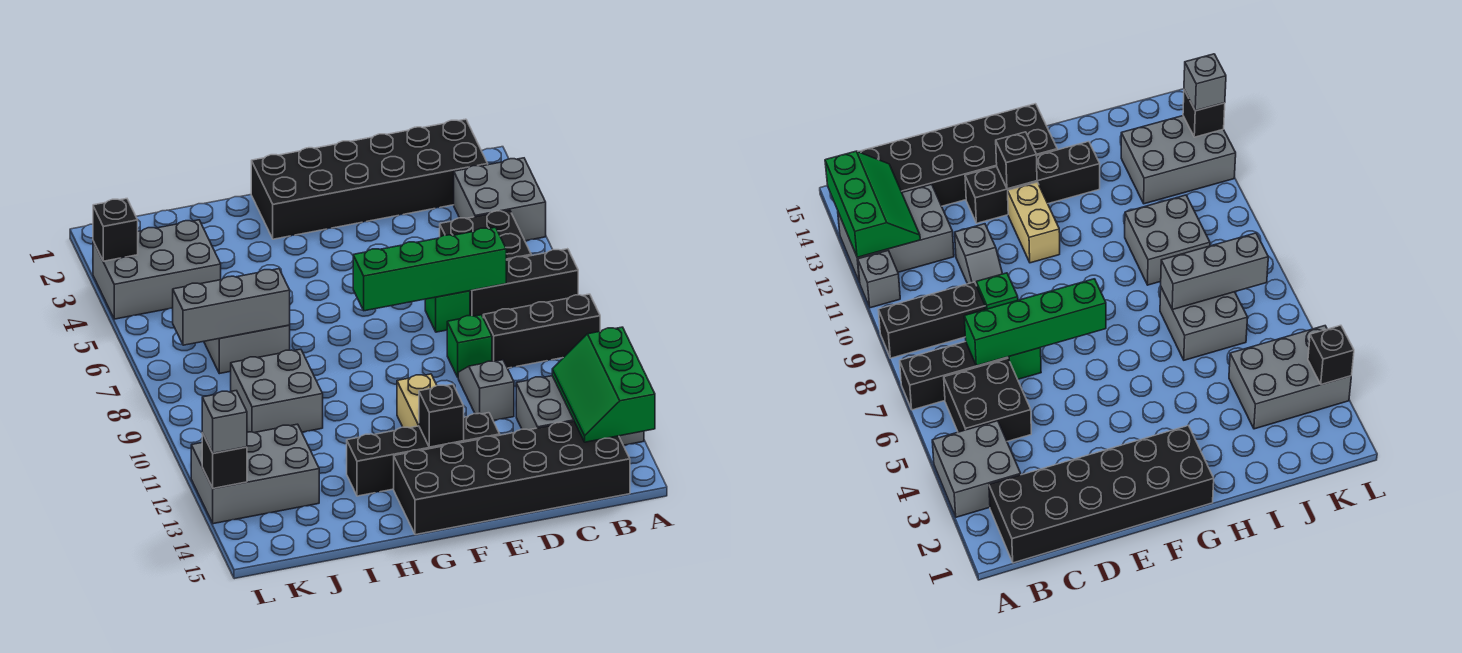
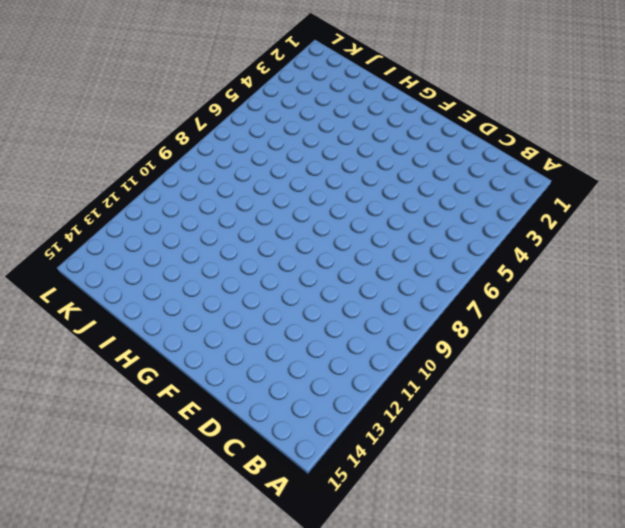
none -> grey brick A3:B4 level 1
none -> black brick A7:C7 level 1
none -> black brick A9:C9 level 1

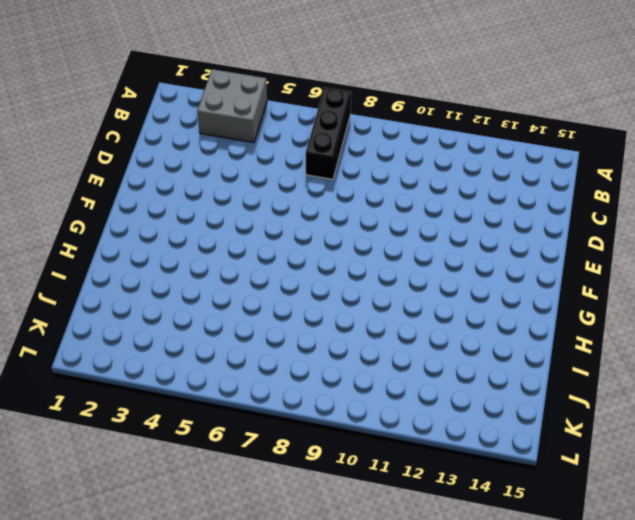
none -> black brick A9:C9 level 1
none -> grey brick A11 level 1
none -> grey brick A12:C13 level 1

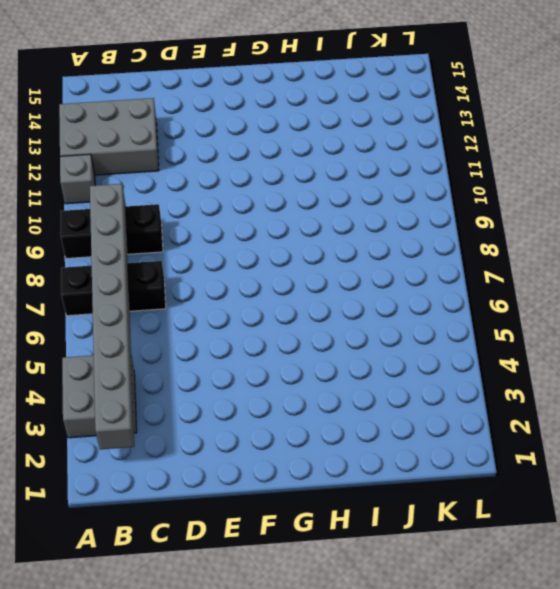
grey brick B2:B9 level 2 -> none
none -> black brick B1:G2 level 1
none -> black brick B5:C6 level 1
none -> black brick B14:G15 level 1

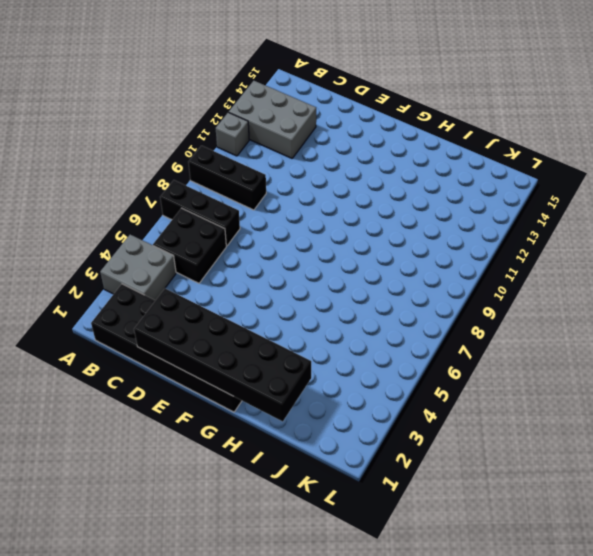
black brick D1:I2 level 2 -> black brick B14:G15 level 1
none -> green brick D7 level 1
none -> green brick D9 level 1
none -> grey slope D10:D11 level 1 top 11

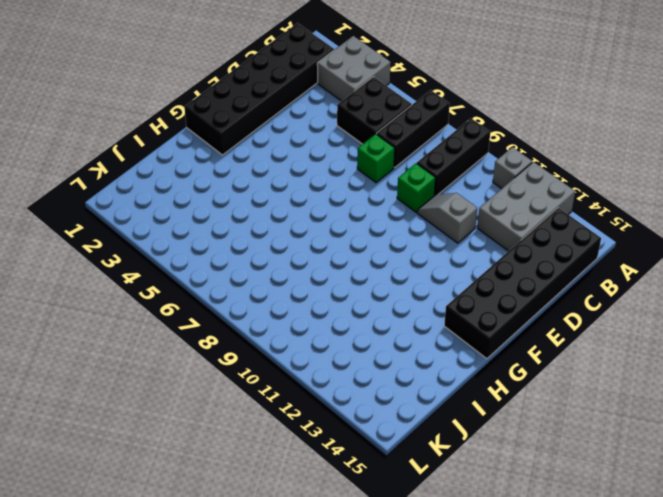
none -> black brick E13:H13 level 1
none -> tan brick F11:F12 level 1
none -> grey brick I6:J7 level 1

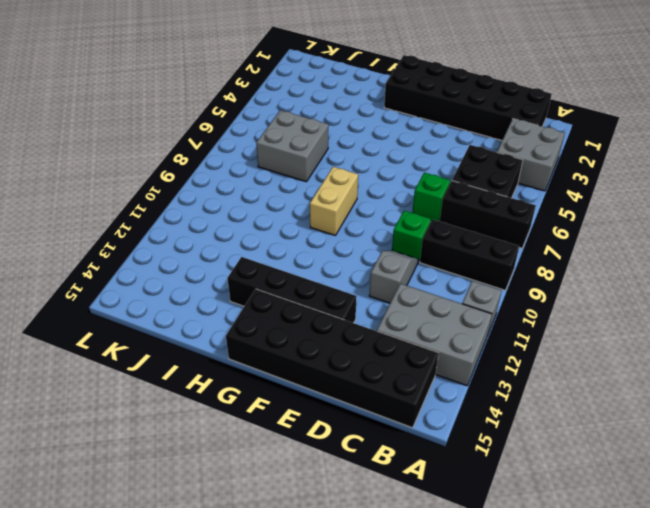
tan brick G8:G9 level 1 -> tan brick F11:F12 level 1
none -> grey brick I9:J10 level 1
none -> grey brick J3:L4 level 1
none -> grey brick J12:L13 level 1

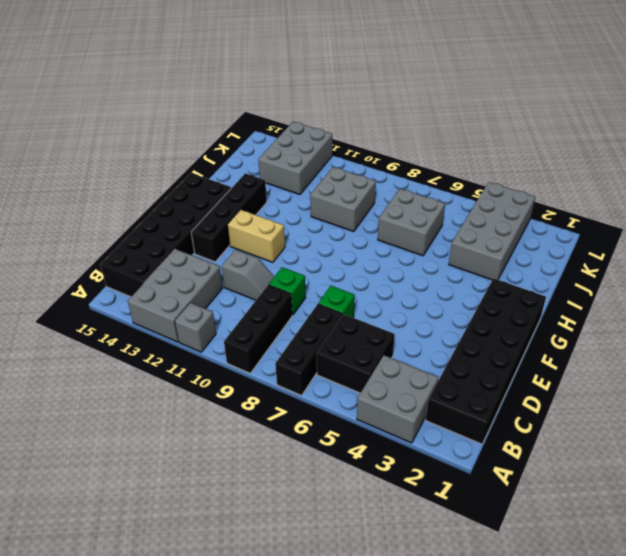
grey brick I3:L4 level 1 -> grey brick J3:L4 level 1
none -> green slope A12:B14 level 2 top A
none -> green brick C7:F7 level 2
none -> black brick F13 level 2

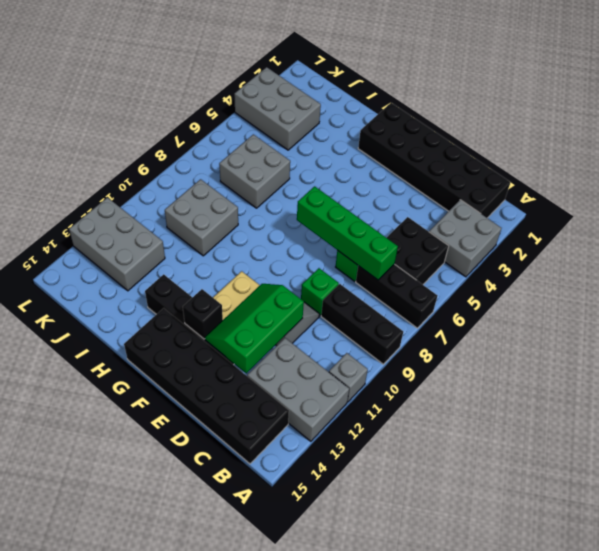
green slope D11:E13 level 2 top D -> green slope A12:B14 level 2 top A
none -> grey brick I7:K7 level 2
none -> black brick L3 level 2
none -> black brick L13 level 2

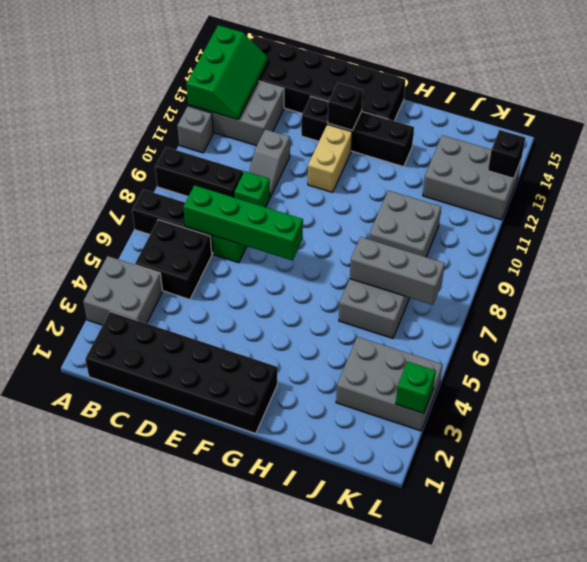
green brick L3 level 2 -> black brick L3 level 2
none -> grey brick L13 level 3

